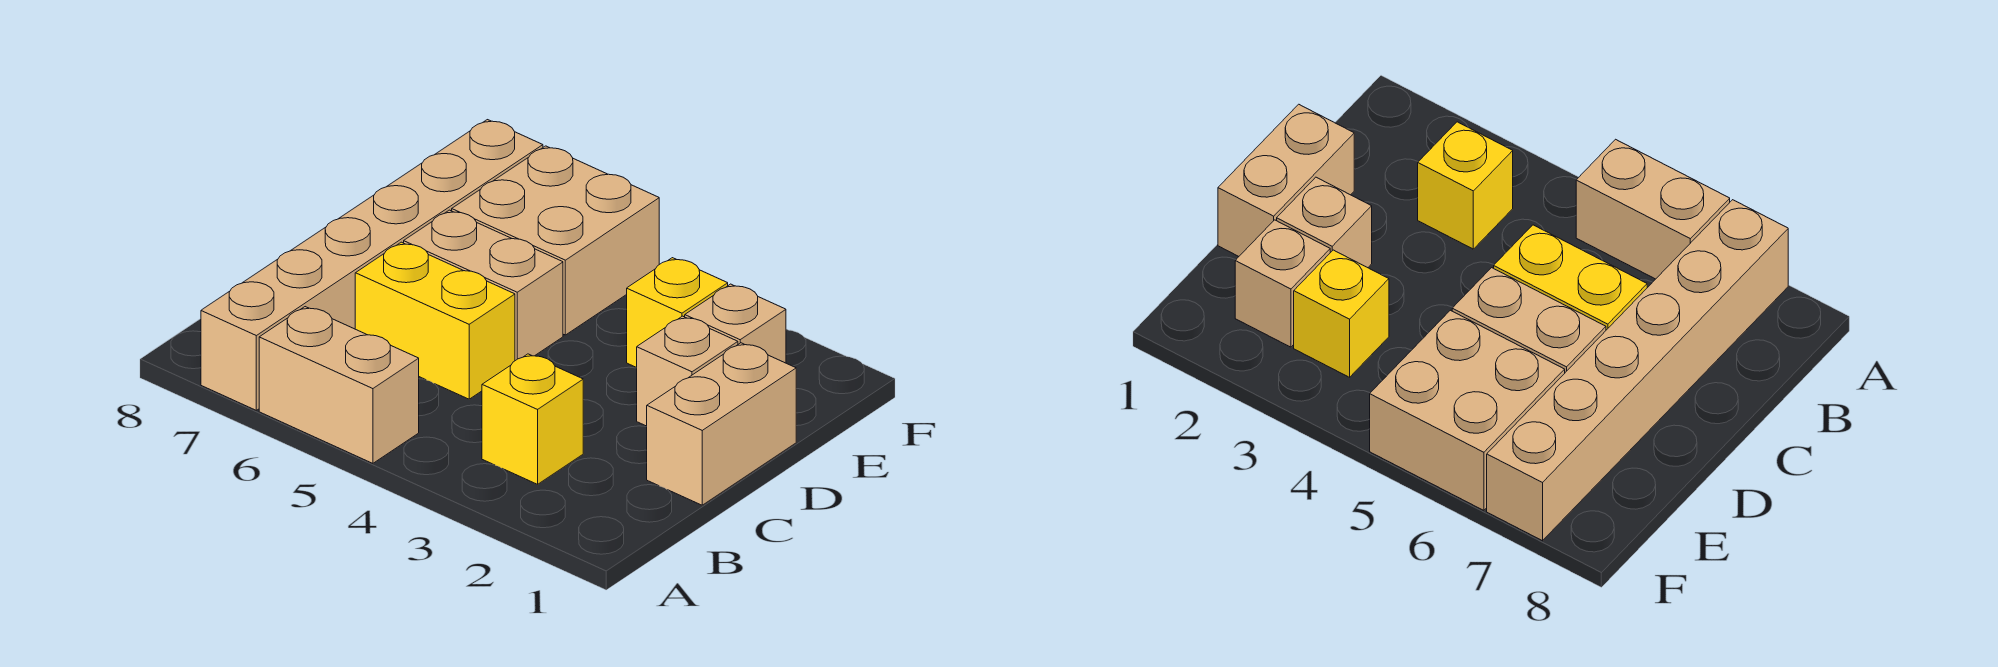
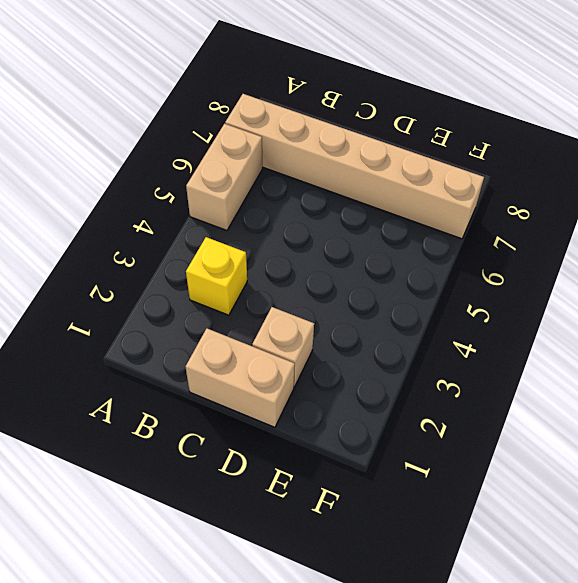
none -> yellow brick C5:C6 level 1
none -> tan brick D5:D6 level 1

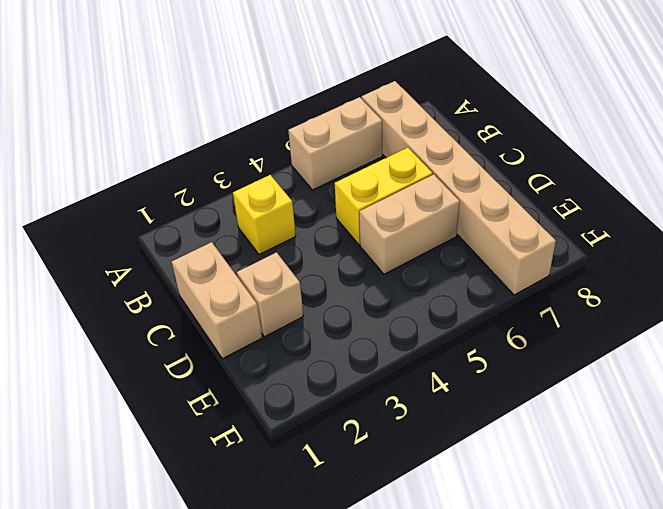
none -> tan brick E2 level 1
none -> yellow brick E3 level 1

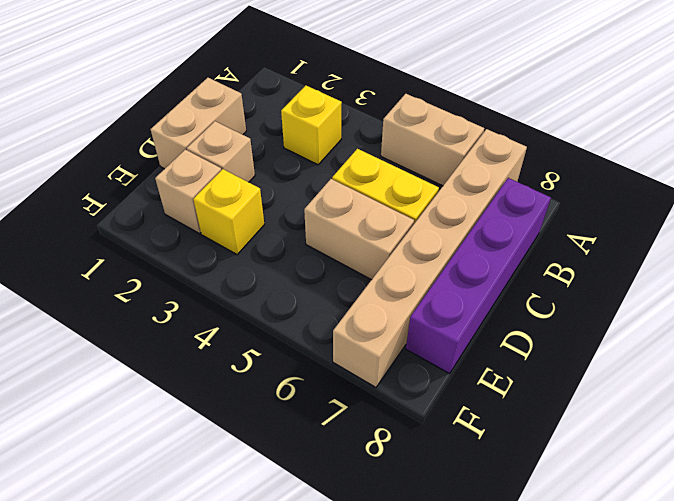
purple brick B8:E8 level 1 -> none
none -> tan brick E5:F6 level 1

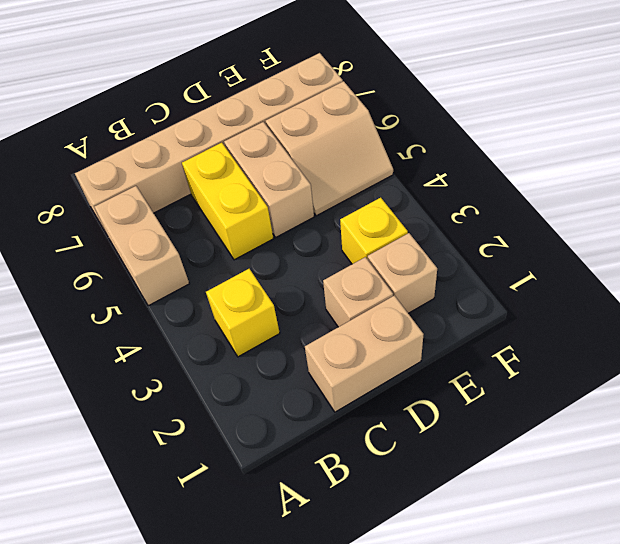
tan slope E5:F6 level 1 top 6 -> tan brick E5:F6 level 1

